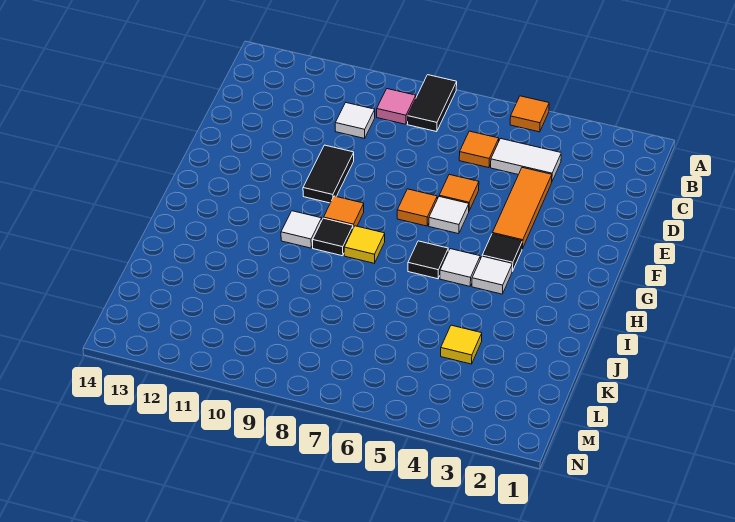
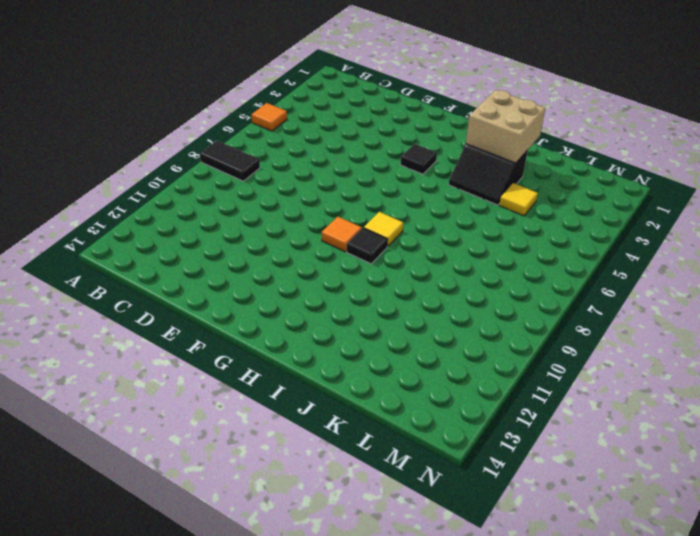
tan brick I2:J3 level 2 -> none
black slope I3:J4 level 1 top 3 -> none
none -> pink tile B9 level 1
none -> white tile C4:C5 level 1
none -> orange tile C6 level 1

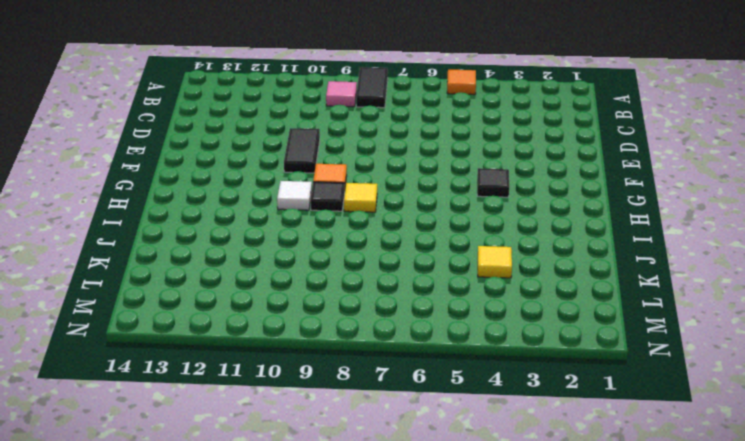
none -> white tile C4:C5 level 1
none -> orange tile C6 level 1
none -> white tile C10 level 1

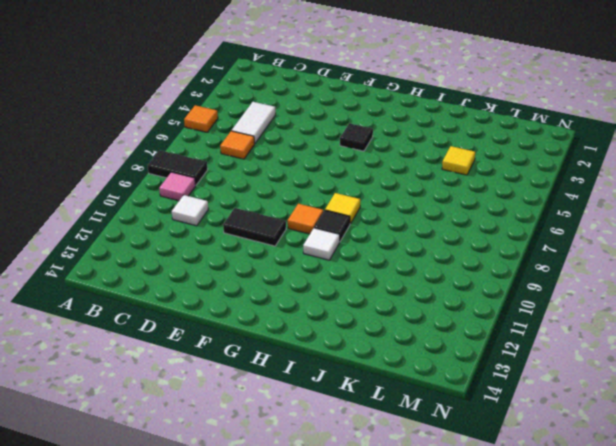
none -> orange tile D4:F4 level 1
none -> orange tile E6 level 1
none -> white tile F6 level 1

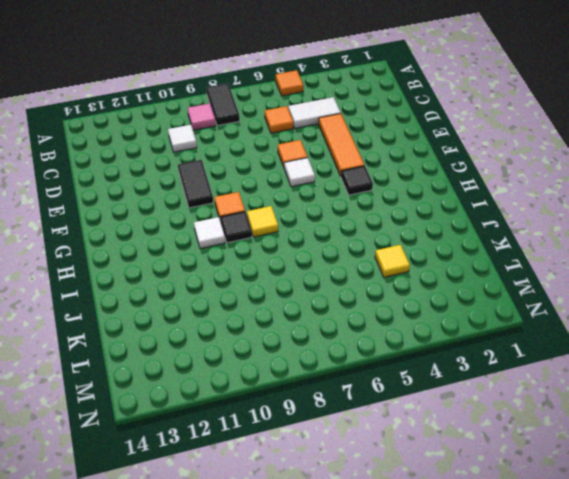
none -> orange tile F7 level 1
none -> white tile H4 level 1
none -> white tile H5 level 1

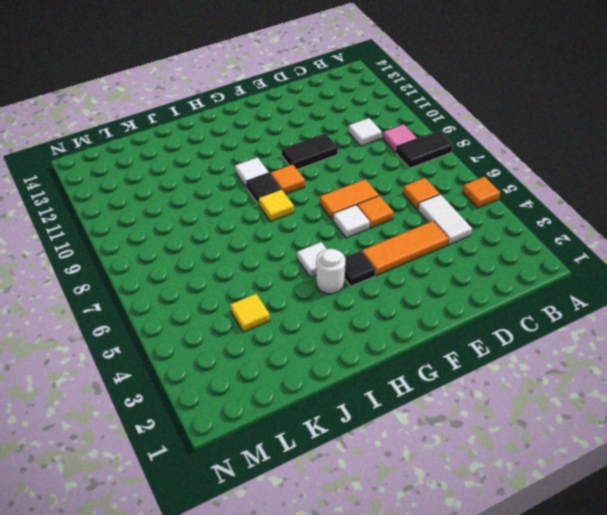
orange tile E7:F7 level 1 -> orange tile F7 level 1
white round brick H4 level 1 -> white tile H4 level 1
none -> black tile H6 level 1

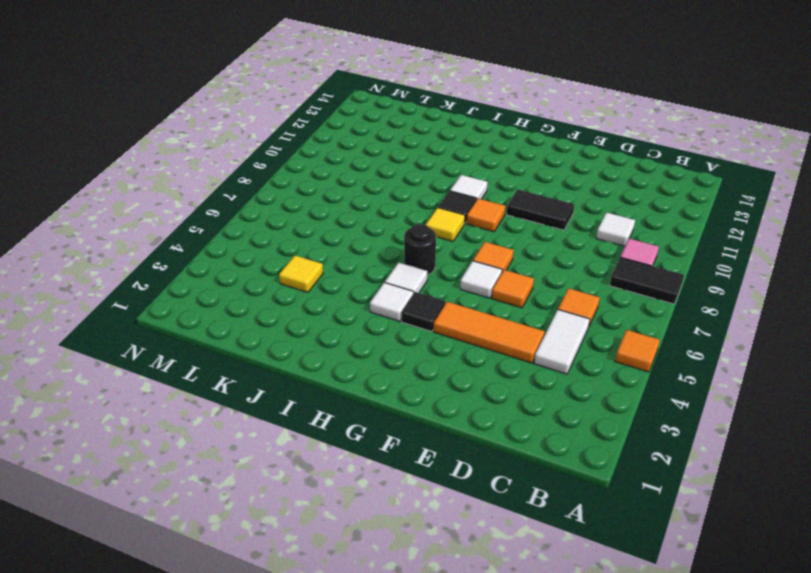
black round brick H6 level 1 -> black tile H6 level 1

